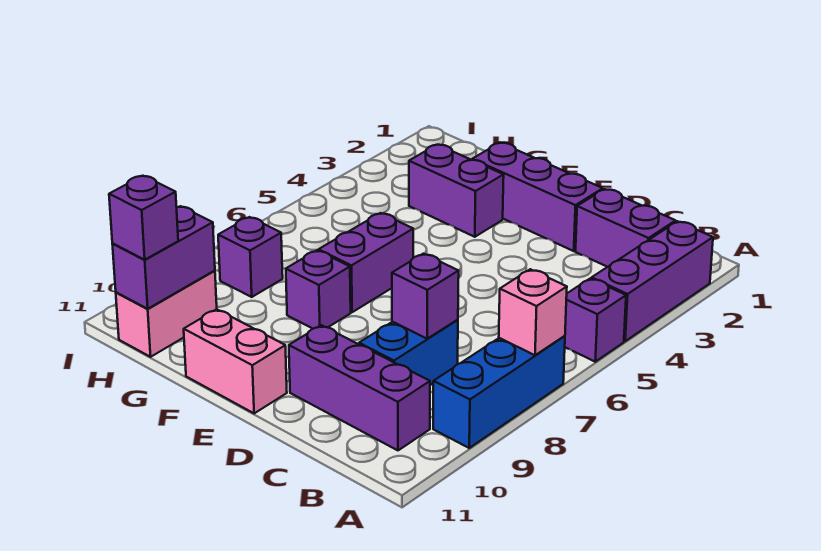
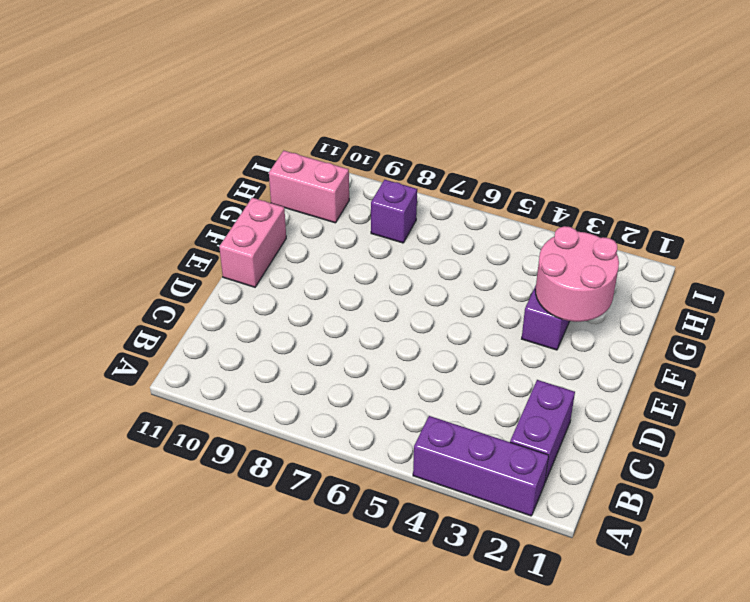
pink round brick F2:G3 level 2 -> none
none -> purple brick A5 level 1
none -> blue brick A7:A9 level 1
none -> purple brick B10:D10 level 1

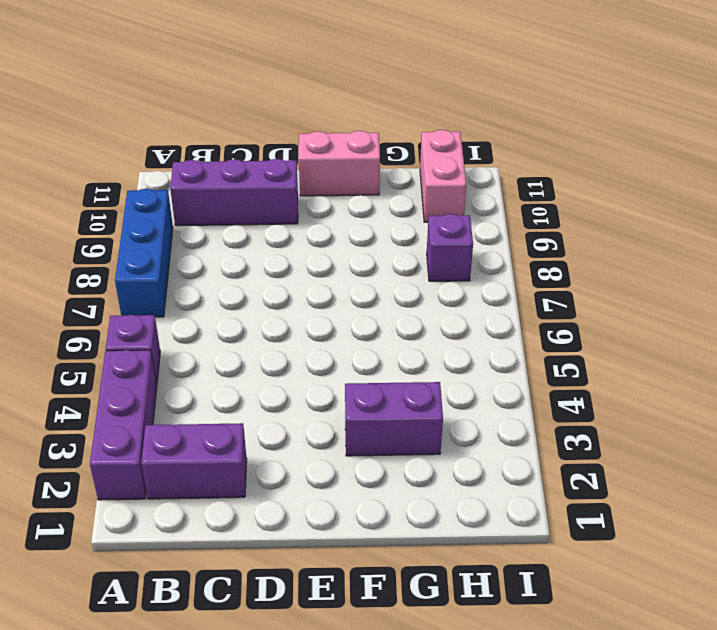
none -> blue brick C8:C9 level 1
none -> purple brick D2:F2 level 1
none -> purple brick F6:F7 level 1

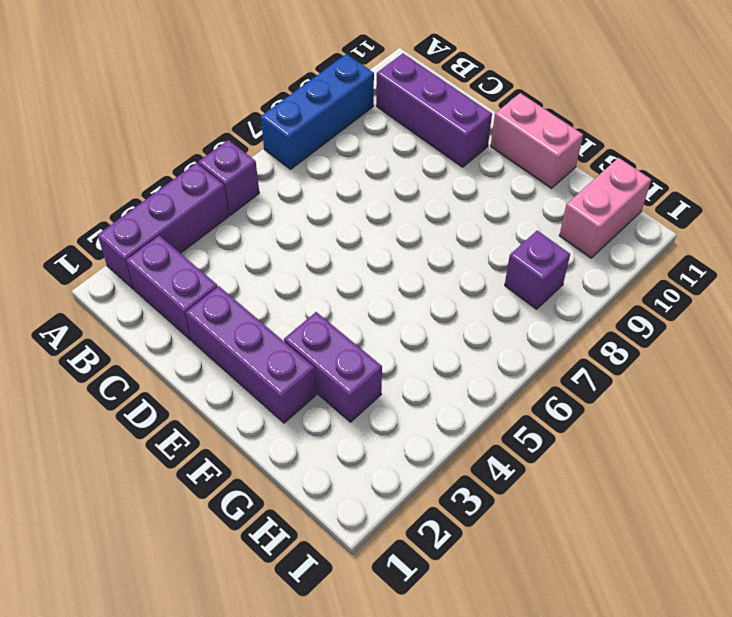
none -> blue brick C8:C9 level 1
none -> purple brick F6:F7 level 1
none -> purple brick F8 level 1

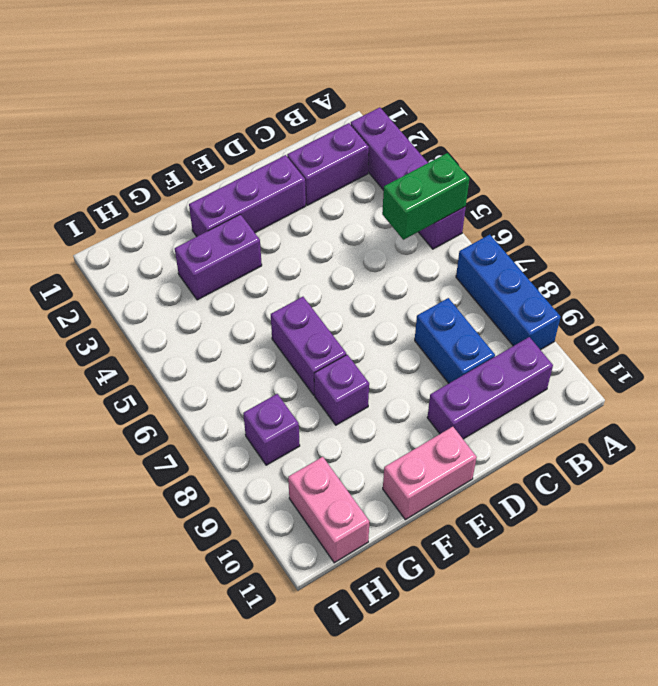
green brick A5:B5 level 2 -> none
none -> pink brick A7 level 2
none -> purple brick C8 level 2
none -> purple brick H10:H11 level 2

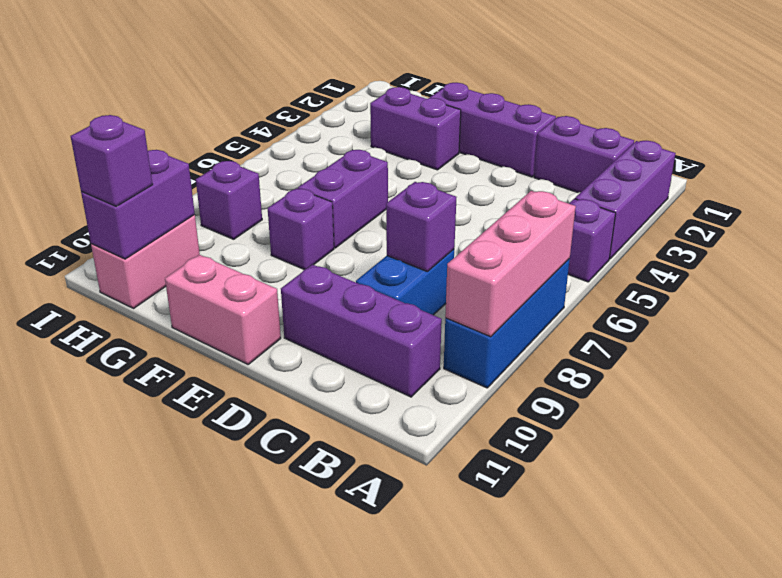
pink brick A7:A9 level 2 -> pink brick A7 level 2

